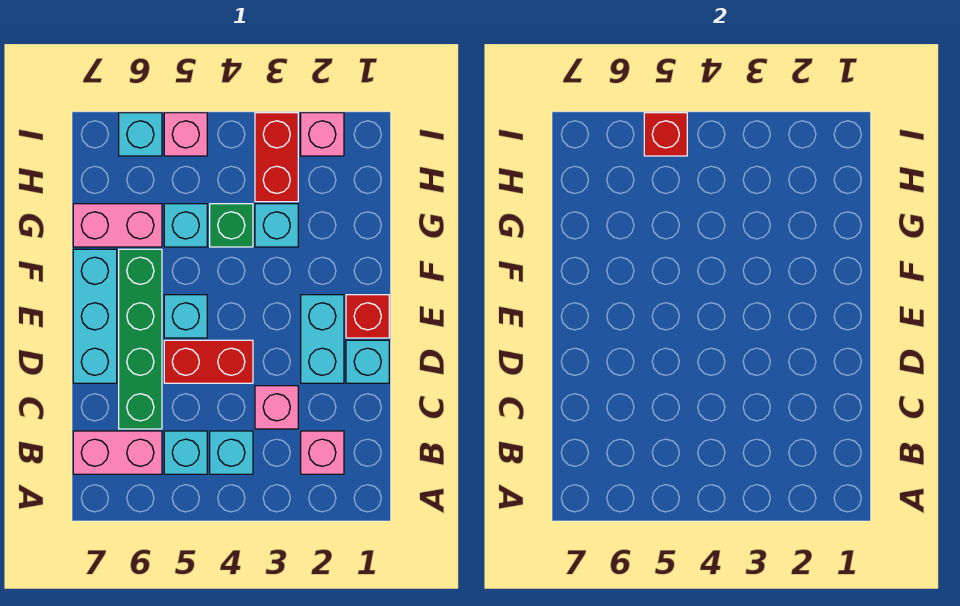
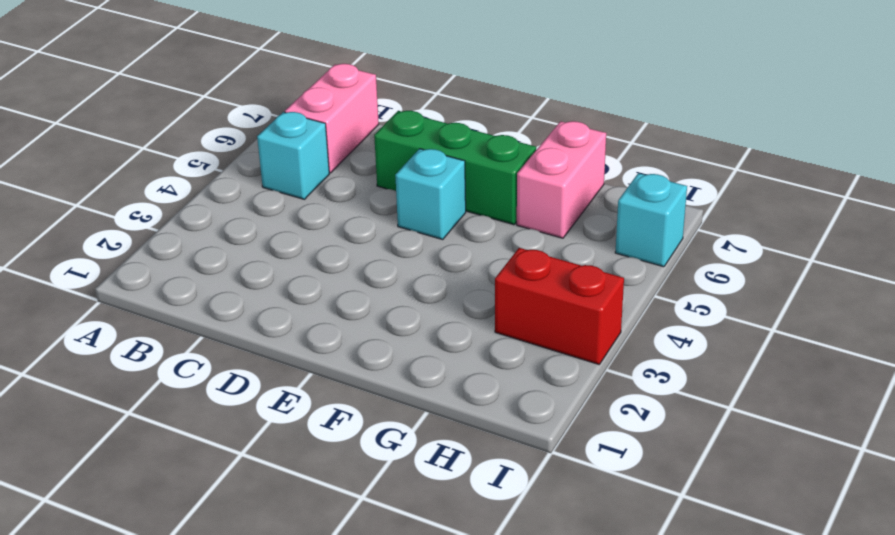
green brick D6:F6 level 1 -> green brick C6:F6 level 1
none -> pink brick B2 level 1
none -> cyan brick B4 level 1
none -> pink brick C3 level 1

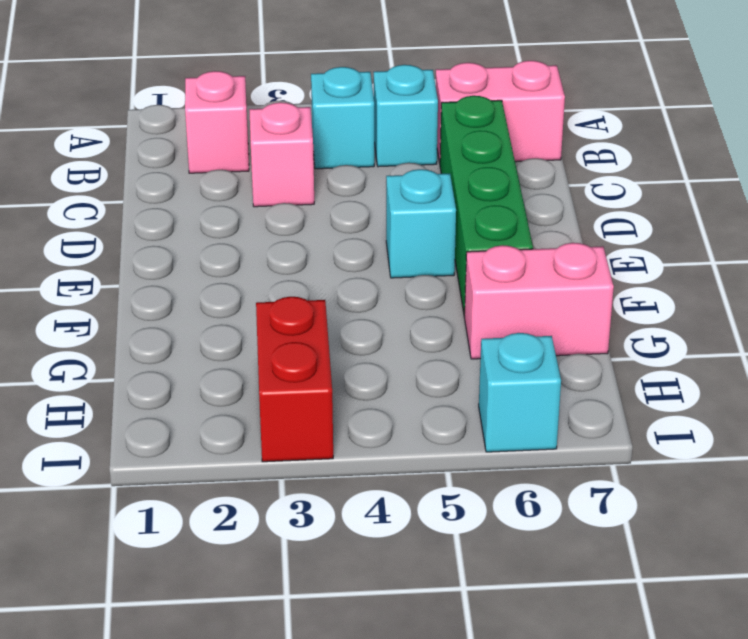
none -> cyan brick D1 level 1
none -> cyan brick D2:E2 level 1
none -> red brick D4:D5 level 1

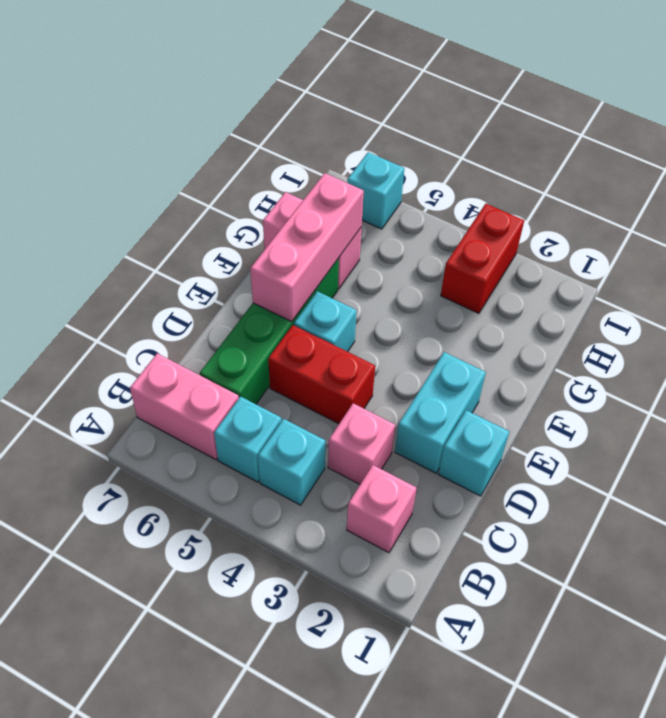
pink brick E6:G6 level 2 -> none
none -> cyan brick D7:F7 level 1
none -> red brick E1 level 1
none -> cyan brick G3 level 1

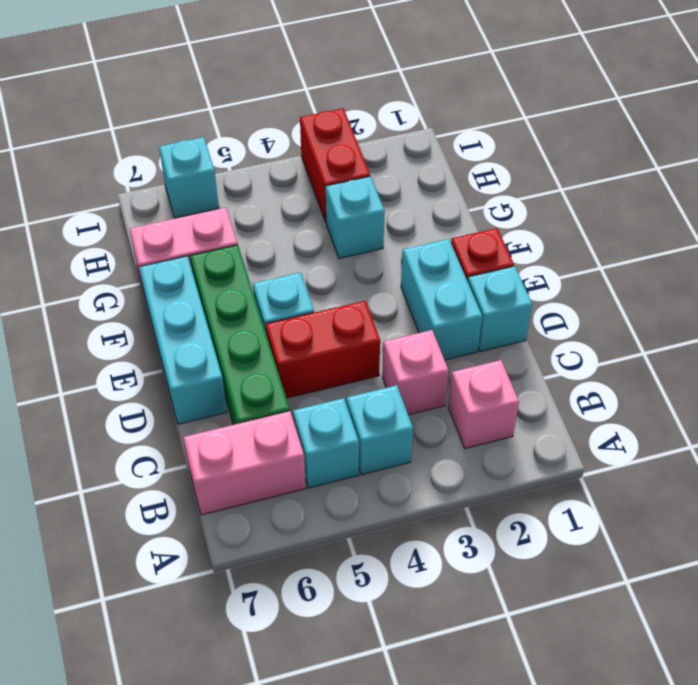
none -> green brick G4 level 1
none -> cyan brick G5 level 1
none -> pink brick I2 level 1

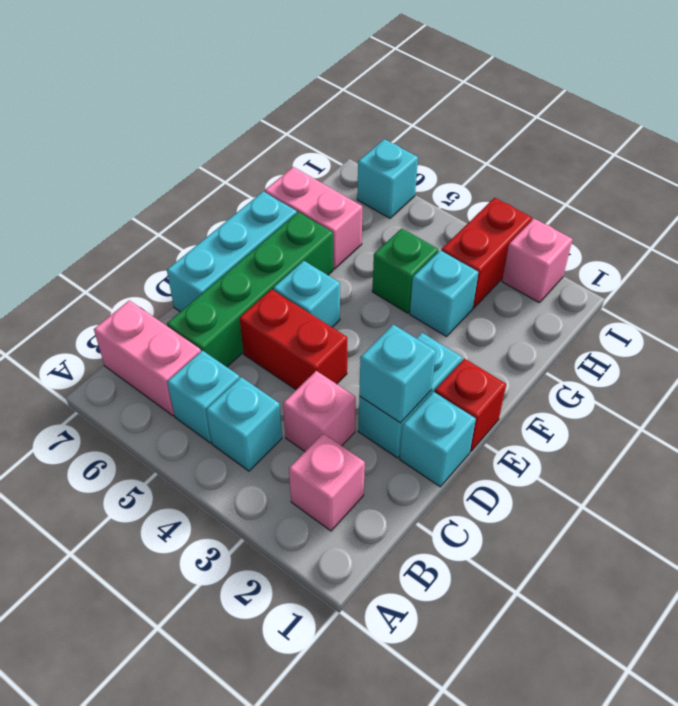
cyan brick D2 level 2 -> cyan brick G5 level 1
none -> pink brick I5 level 1
none -> red brick I5 level 2

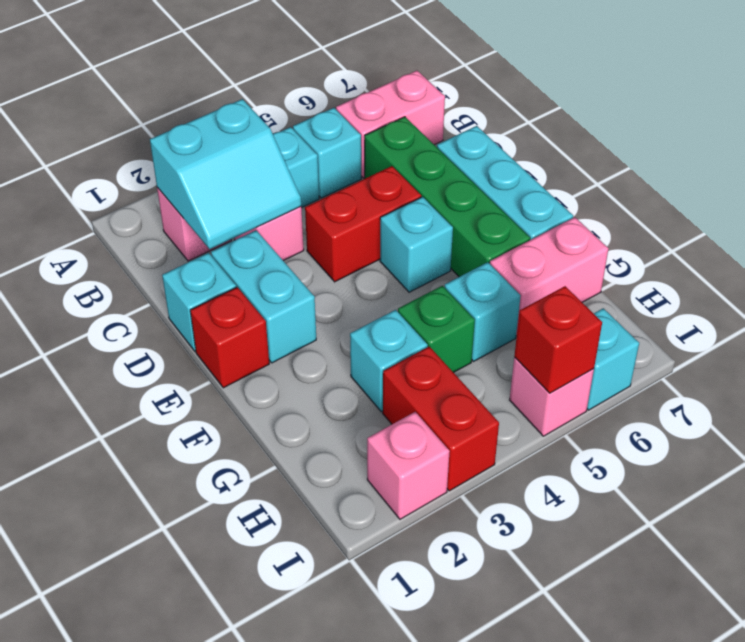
cyan slope B2:C3 level 2 top B -> none

